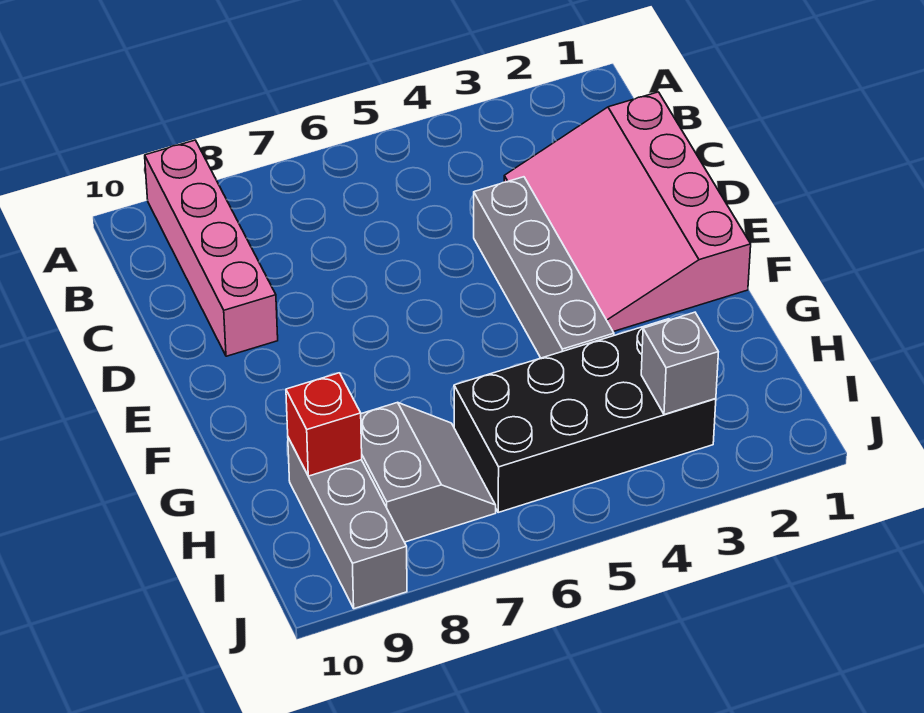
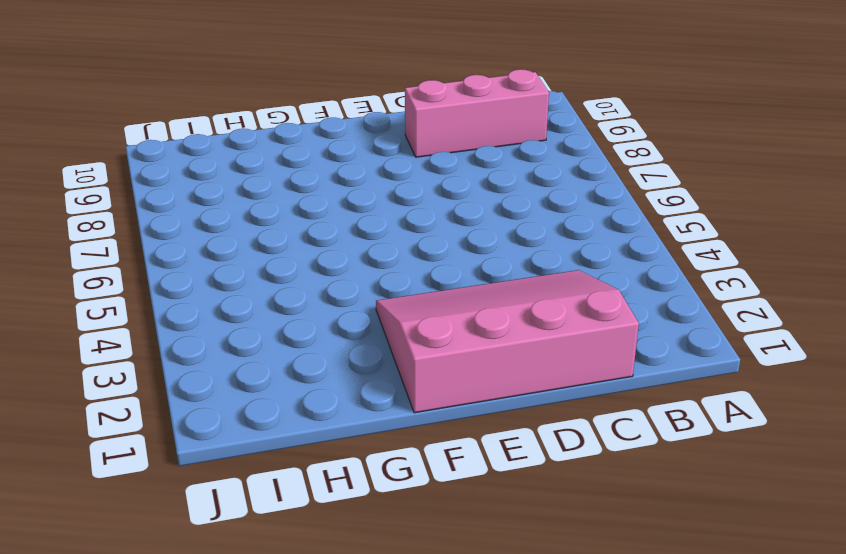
pink brick B9:D9 level 1 -> pink brick A9:D9 level 1
none -> grey brick D4:G4 level 1
none -> black brick H3:I6 level 1

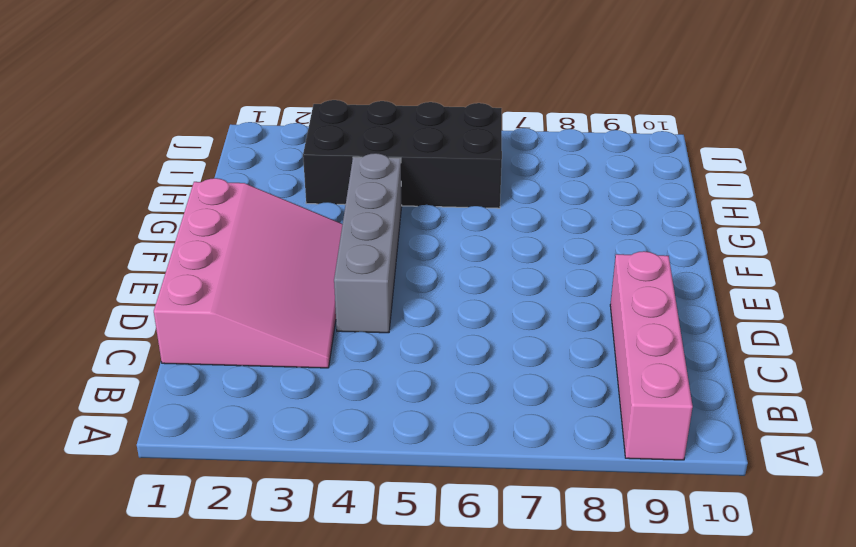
none -> grey slope H7:I8 level 1 top 8
none -> grey brick H9:J9 level 1

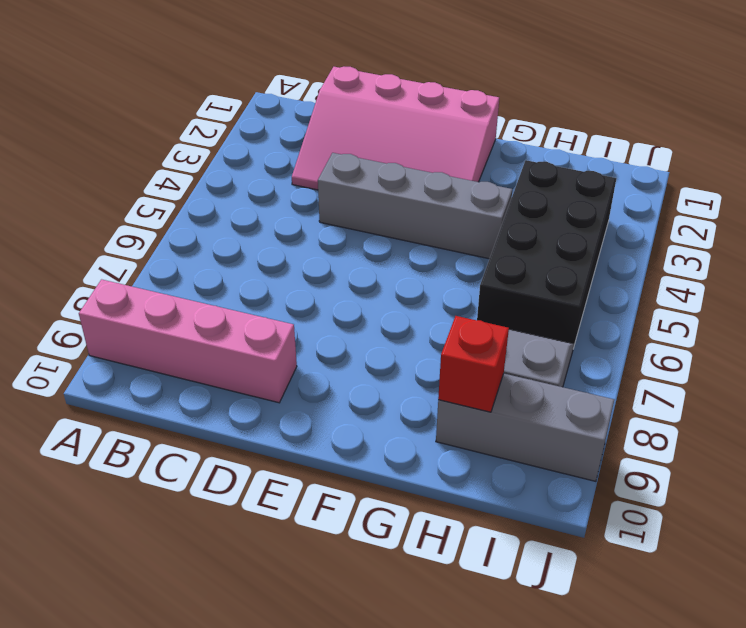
none -> grey brick I3 level 2

